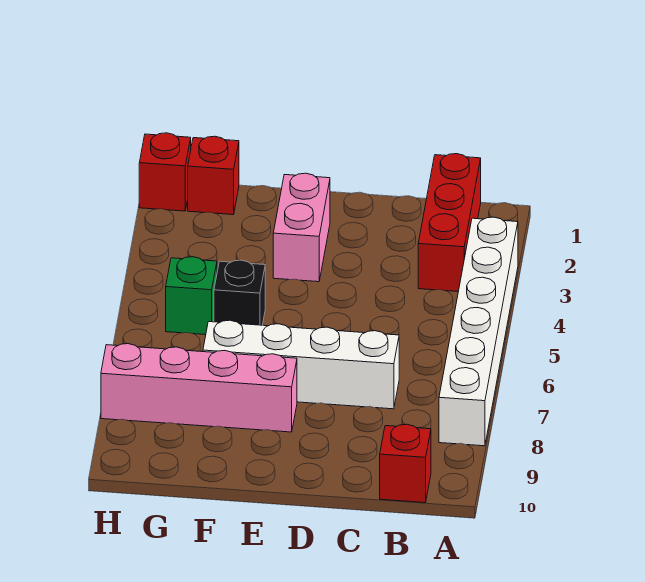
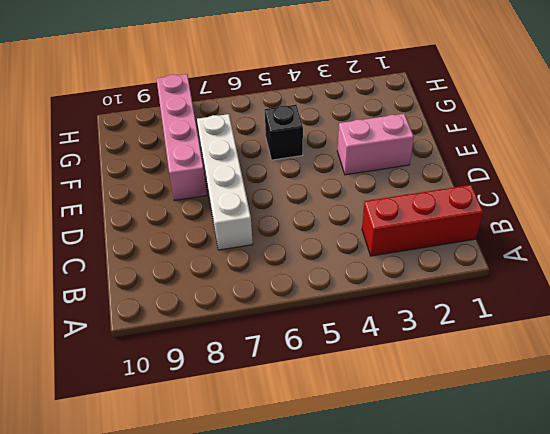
none -> white brick A3:A8 level 1
none -> red brick B10 level 1

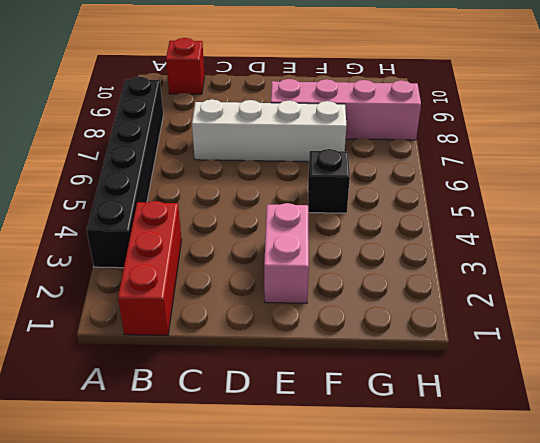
black brick A3:A8 level 1 -> white brick A3:A8 level 1
none -> red brick G1 level 1
none -> green brick G5 level 1

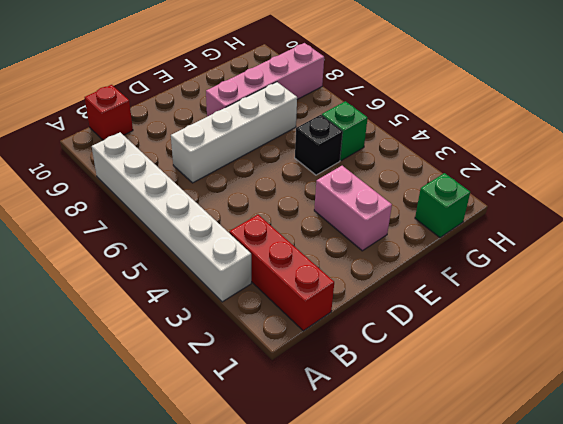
green brick G1 level 1 -> red brick G1 level 1
none -> red brick H1 level 1

